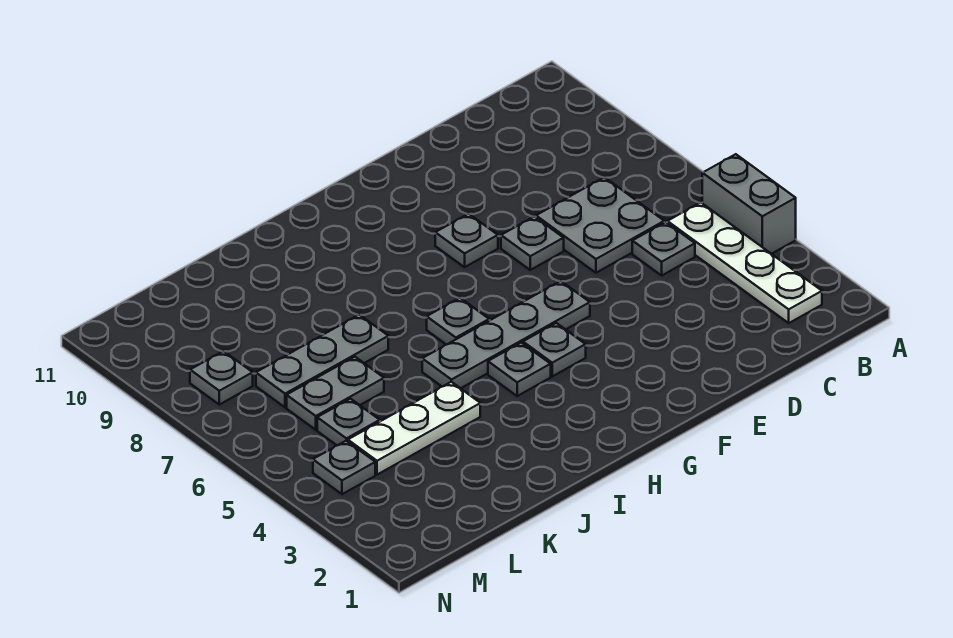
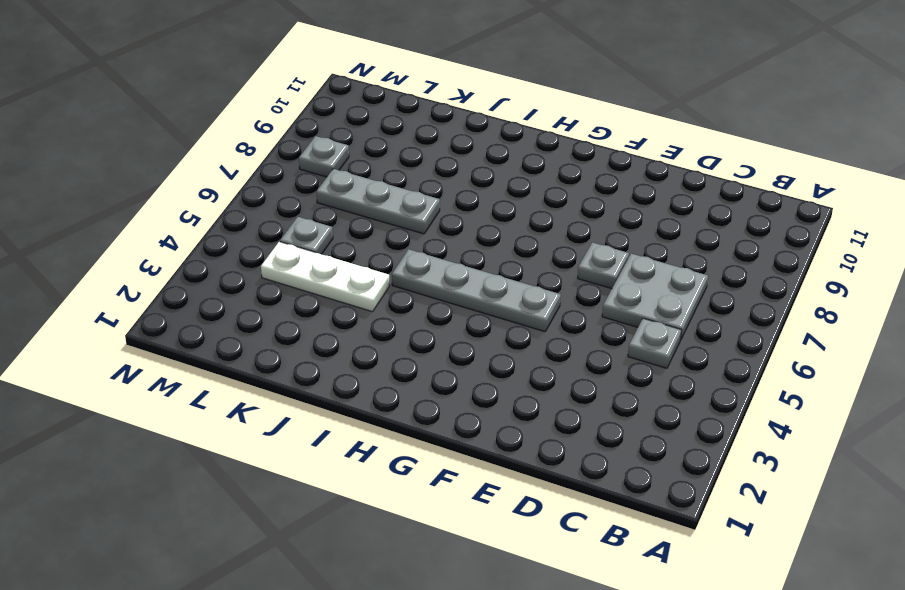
none -> grey brick A4:A5 level 1
none -> white plate B2:B5 level 1
none -> grey plate F8 level 1

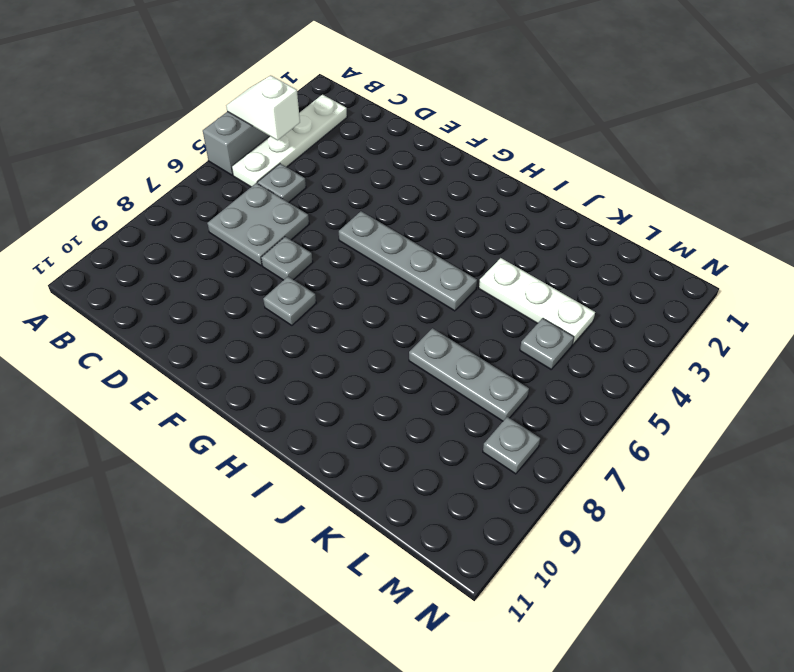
white slope A4:B4 level 2 top B -> none
none -> grey plate G4 level 1
none -> grey plate H4 level 1
none -> grey plate H6 level 1

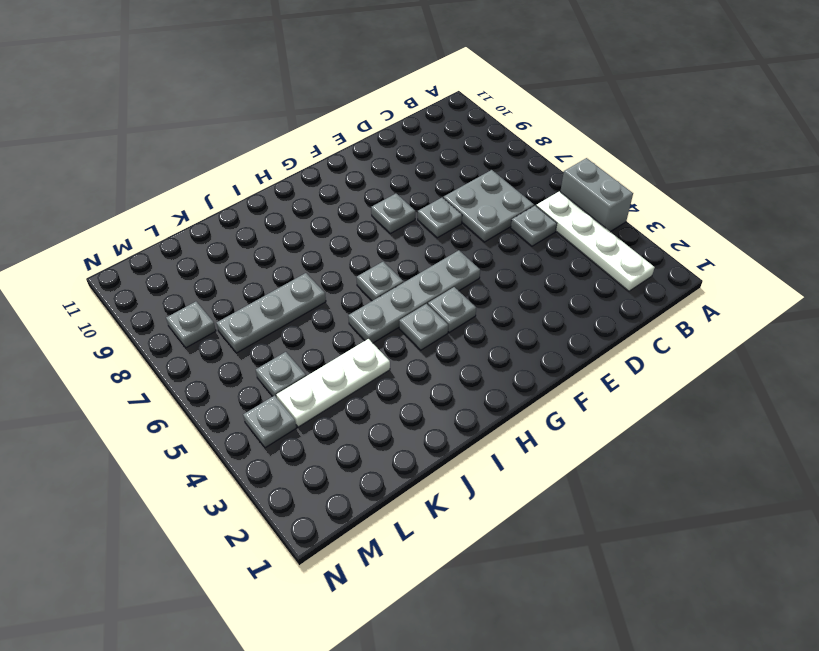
none -> grey plate K6:L6 level 1

